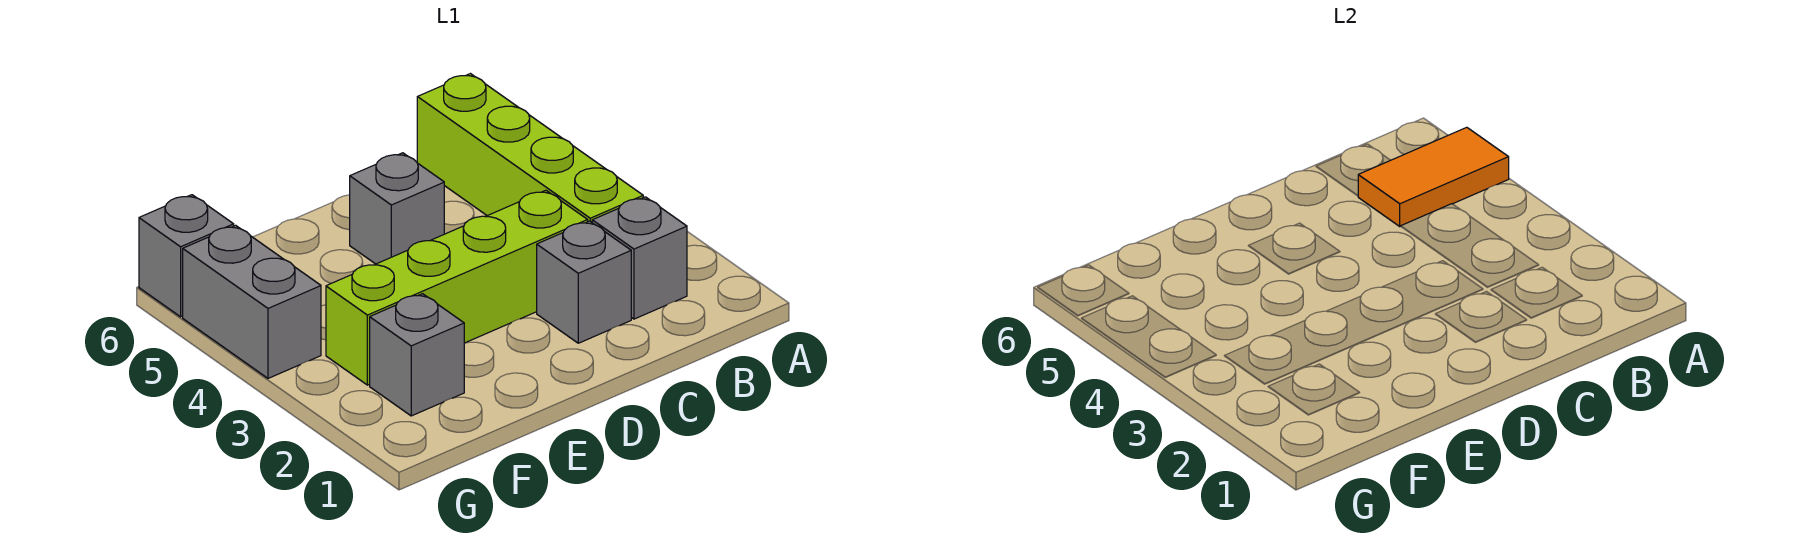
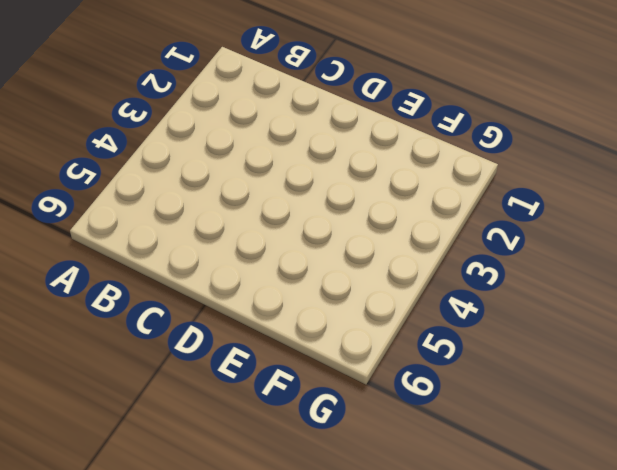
none -> grey brick B2 level 1
none -> lime brick B3:B6 level 1

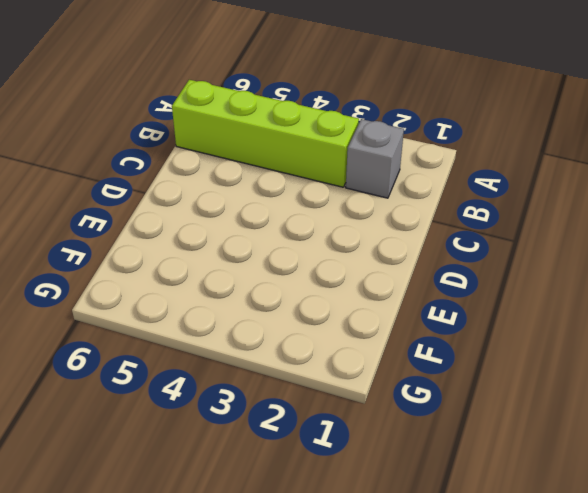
none -> grey brick C2 level 1
none -> lime brick C3:F3 level 1

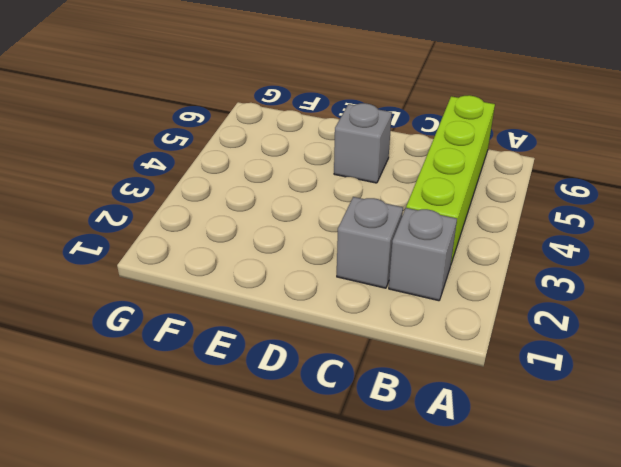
none -> lime brick C3:F3 level 1
none -> grey brick F2 level 1

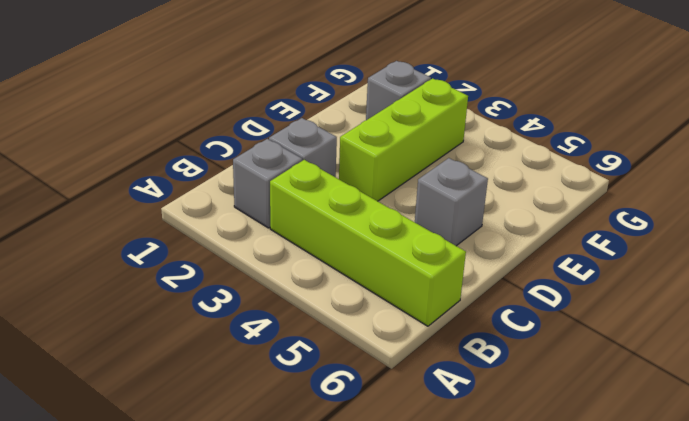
lime brick D3:F3 level 1 -> lime brick C3:F3 level 1
none -> grey brick G4:G5 level 1
none -> grey brick G6 level 1

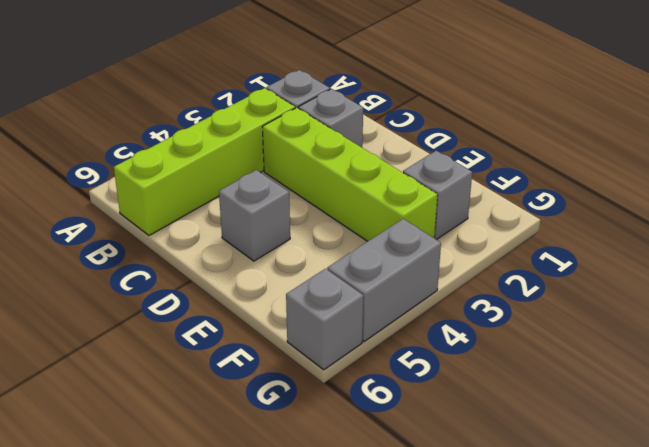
none -> orange tile A5:B5 level 2

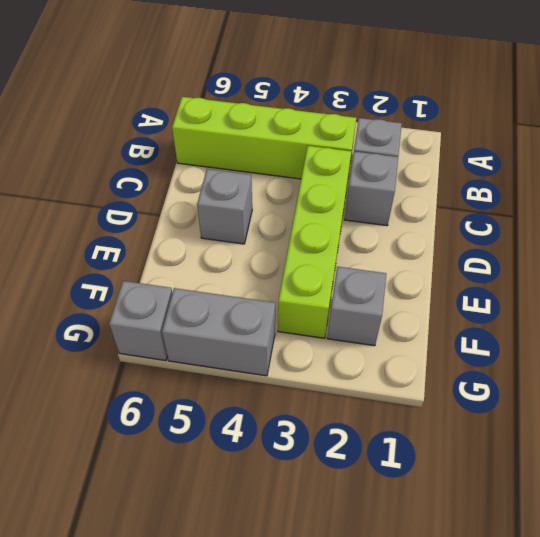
none -> orange tile A5:B5 level 2

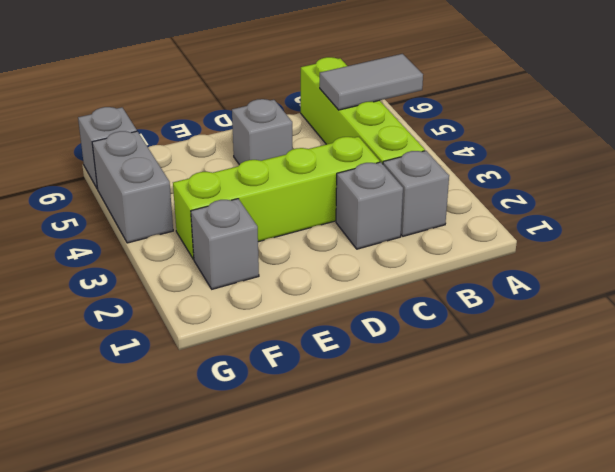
grey tile A5:B5 level 2 -> orange tile A5:B5 level 2

